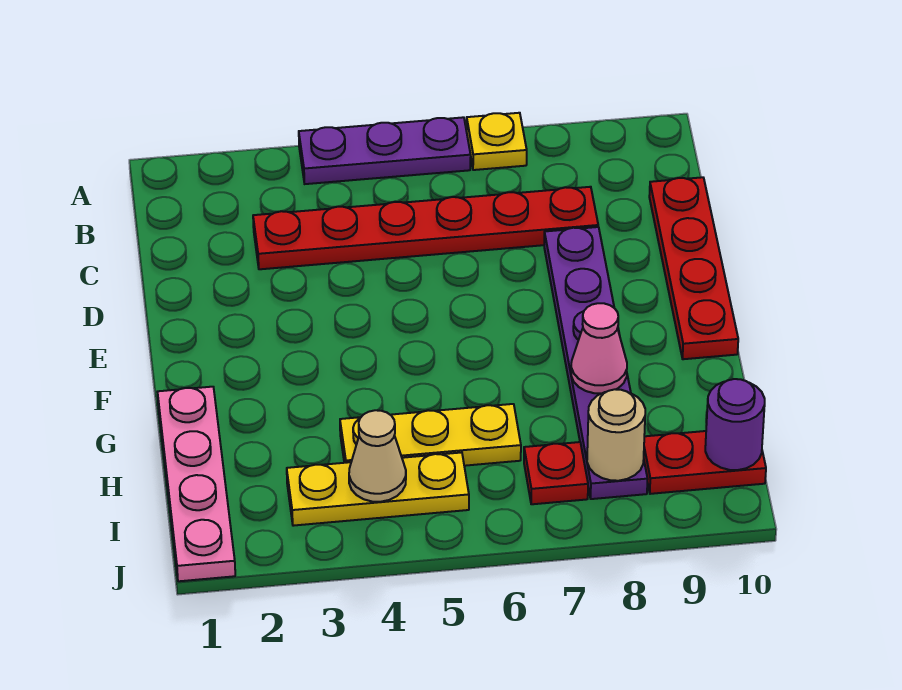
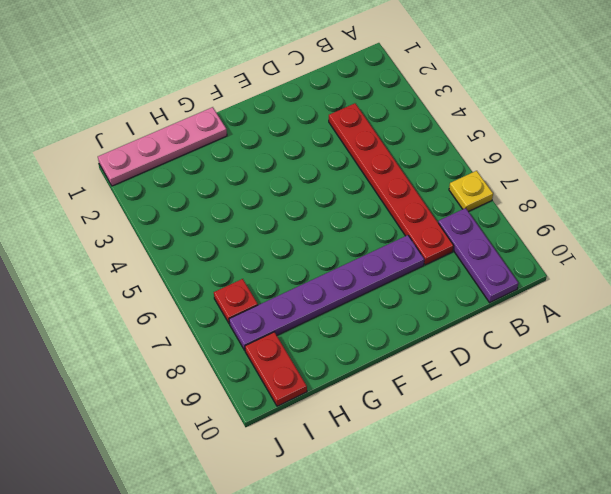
purple plate B8:B10 level 1 -> purple plate A4:A6 level 1
none -> red plate C10:F10 level 1
none -> yellow plate H4:H6 level 1
none -> yellow plate I3:I5 level 1

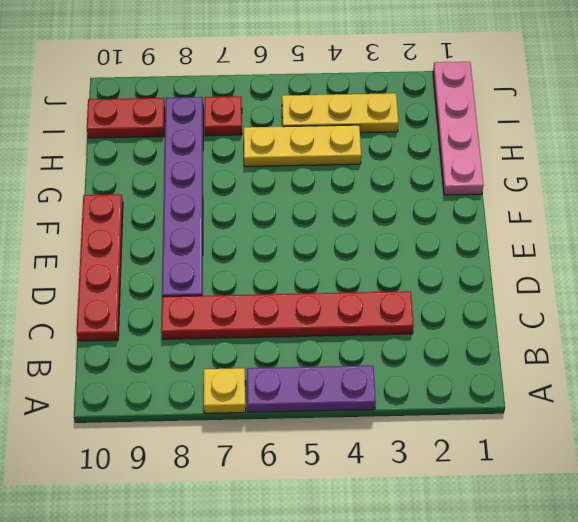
none -> pink cone G8 level 2
none -> tan cone I4 level 2
none -> tan round brick I8 level 2

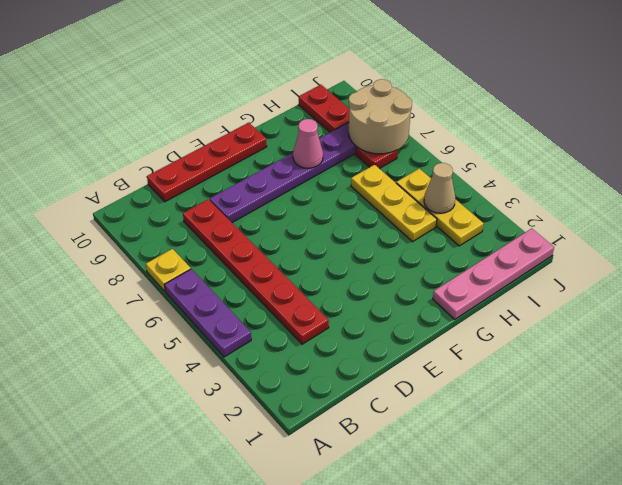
tan round brick I7:J8 level 2 -> tan round brick I8 level 2
none -> purple round brick I10 level 2

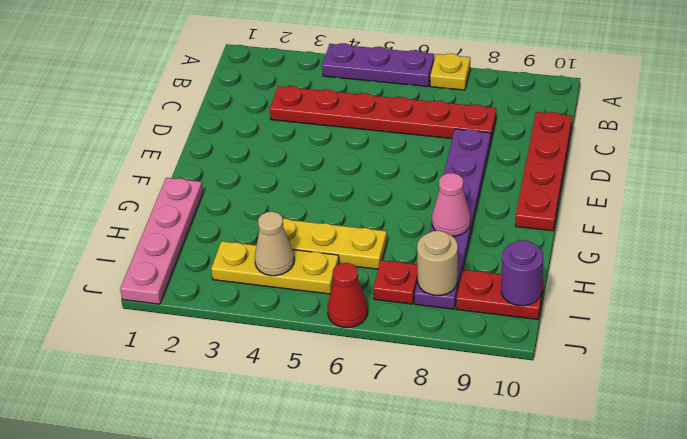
red cone J6 level 1 -> none

